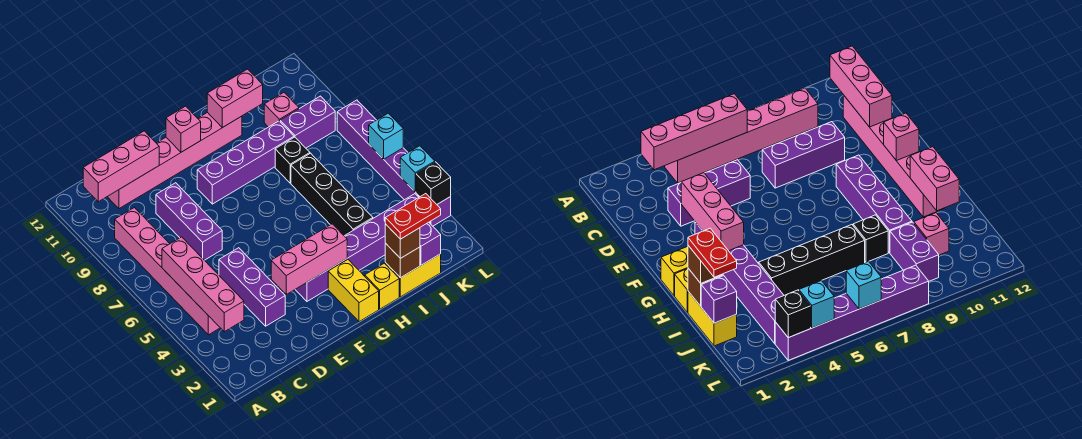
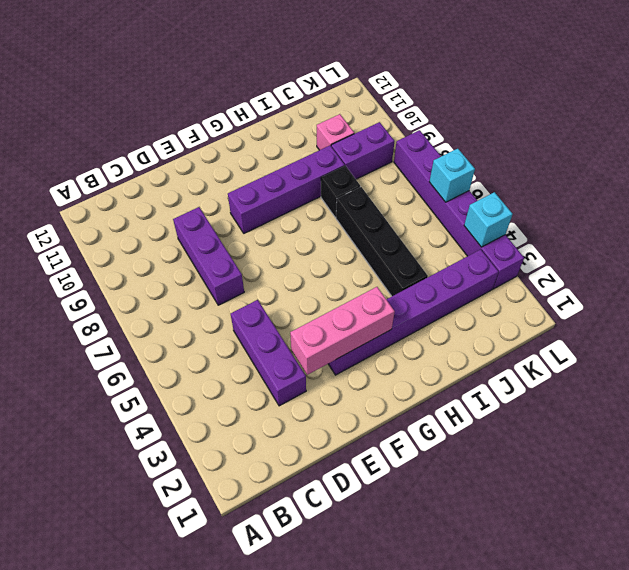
none -> pink brick B4:B9 level 1
none -> pink brick C11:H11 level 1
none -> yellow brick G1:G2 level 1

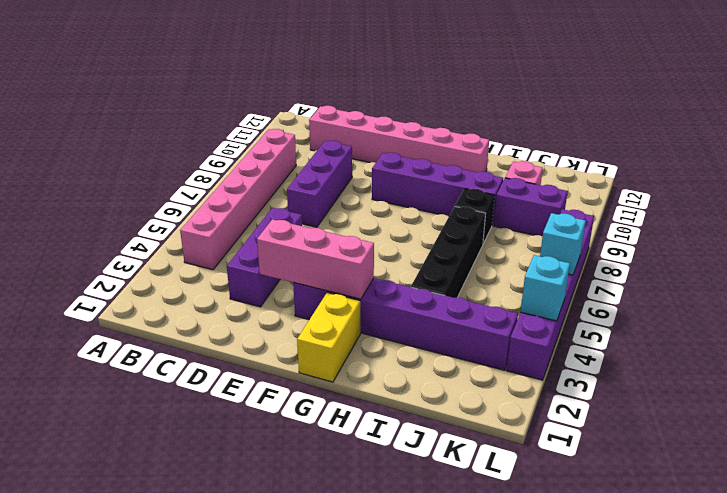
none -> yellow brick H1 level 1
none -> yellow brick I1:J1 level 1
none -> pink brick B3:B6 level 2

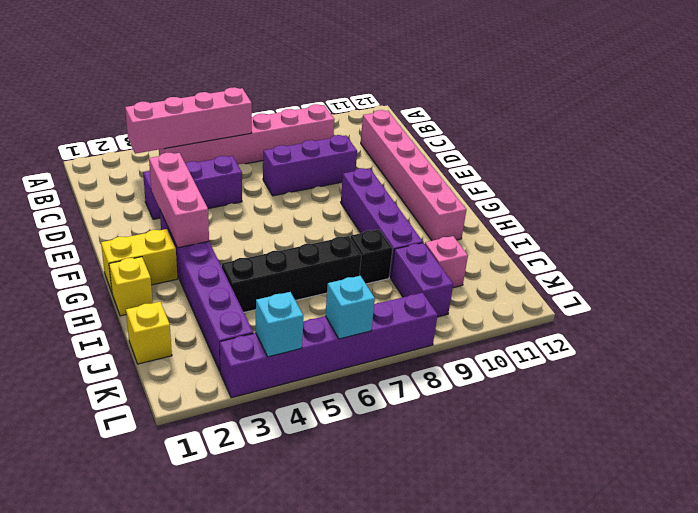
yellow brick J1 level 1 -> yellow brick I1:J1 level 1
none -> pink brick B11:D11 level 2
none -> pink brick F11 level 2
none -> pink brick H11:I11 level 2

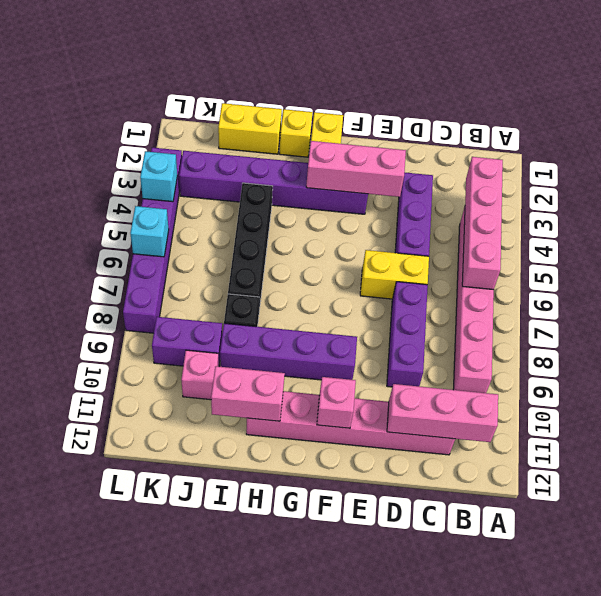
yellow brick D6:E6 level 1 -> none
none -> brown brick I1 level 2
none -> purple brick J1 level 2
none -> black brick L3 level 2

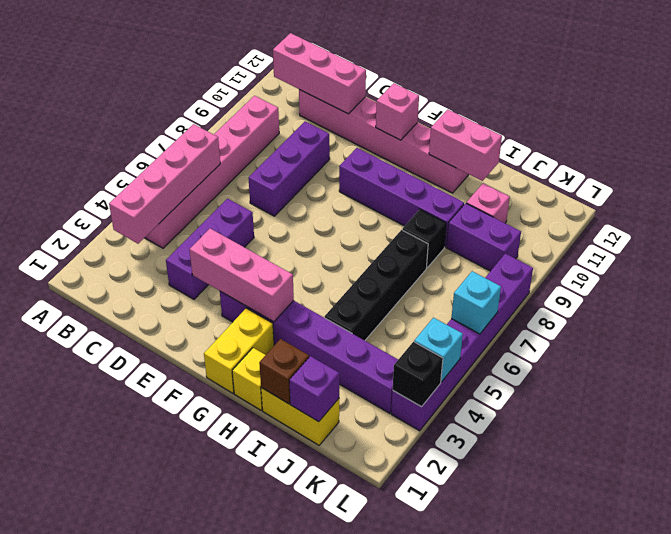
none -> brown brick I1 level 3
none -> red plate I1:J1 level 4

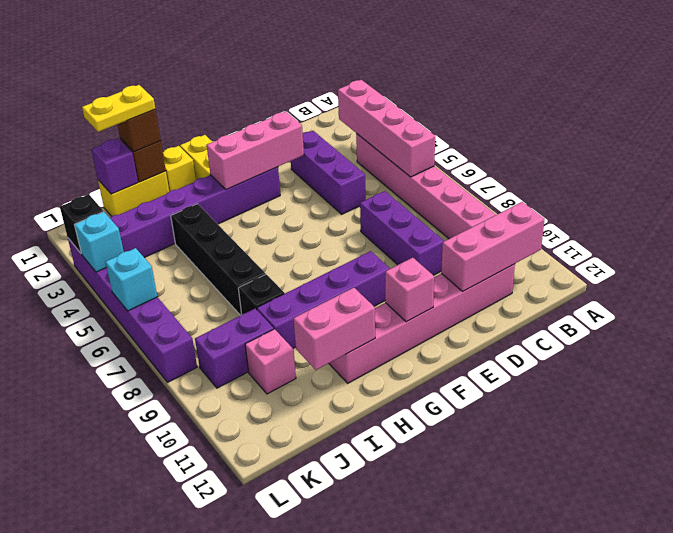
yellow plate I1:J1 level 4 -> red plate I1:J1 level 4

